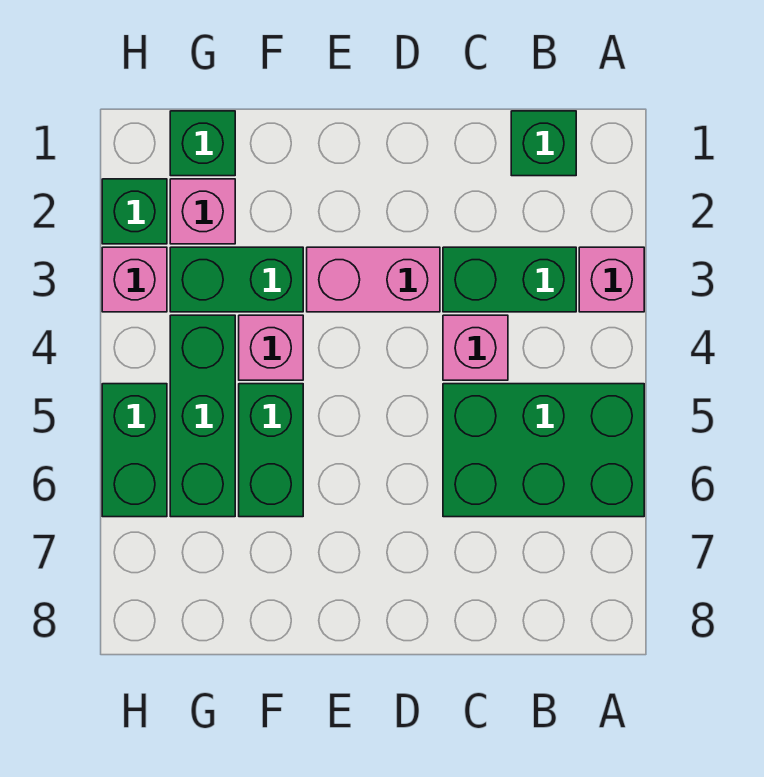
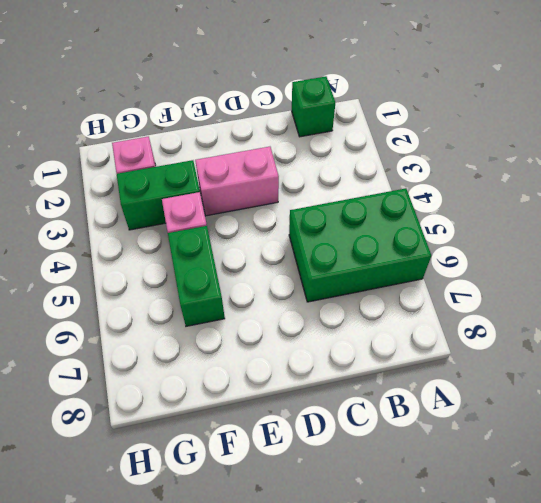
none -> pink brick A3 level 1
none -> green brick B3:C3 level 1
none -> pink brick C4 level 1

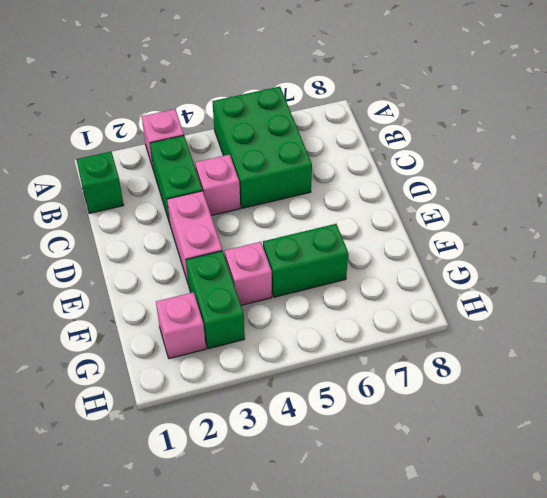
none -> green brick G1 level 1
none -> green brick G4:G6 level 1
none -> green brick H2 level 1

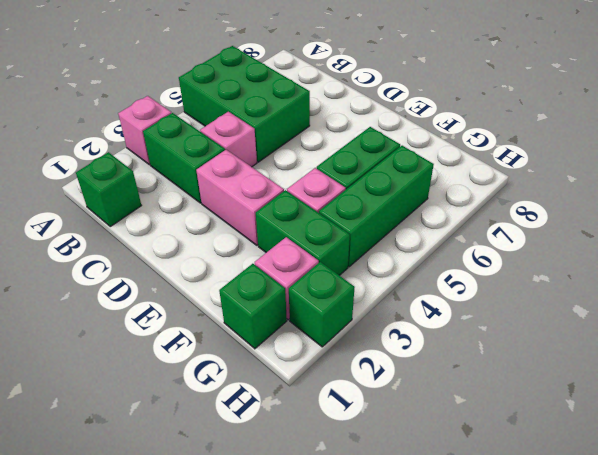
none -> pink brick H3 level 1
none -> green brick H5:H6 level 1

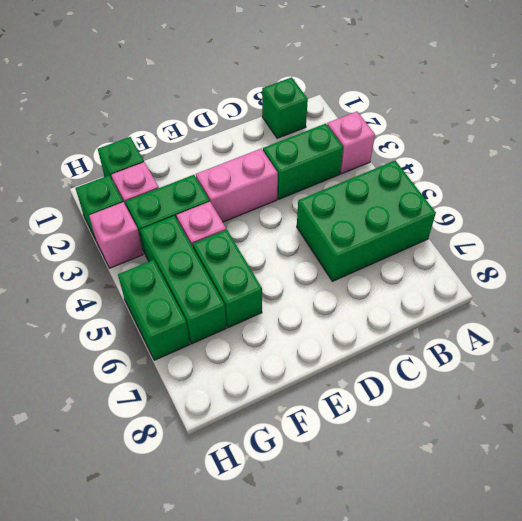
none -> pink brick C4 level 1

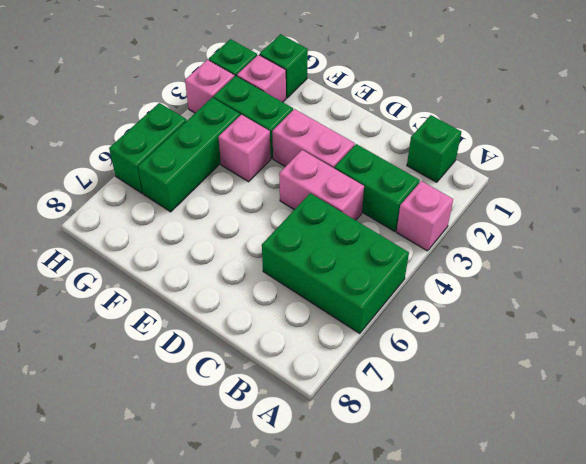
pink brick C4:D4 level 1 -> pink brick C4 level 1
none -> green brick F5:F6 level 1

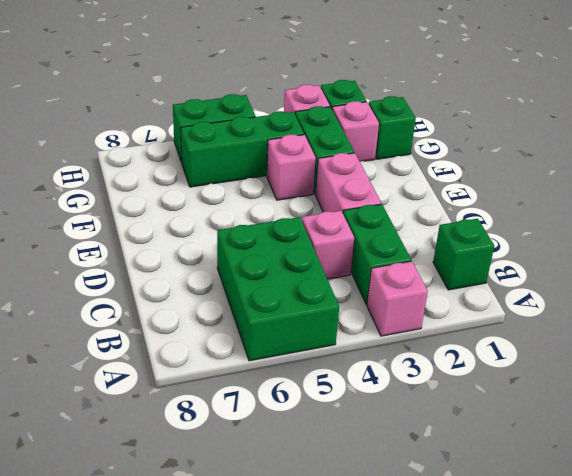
none -> green brick F5:F6 level 1

